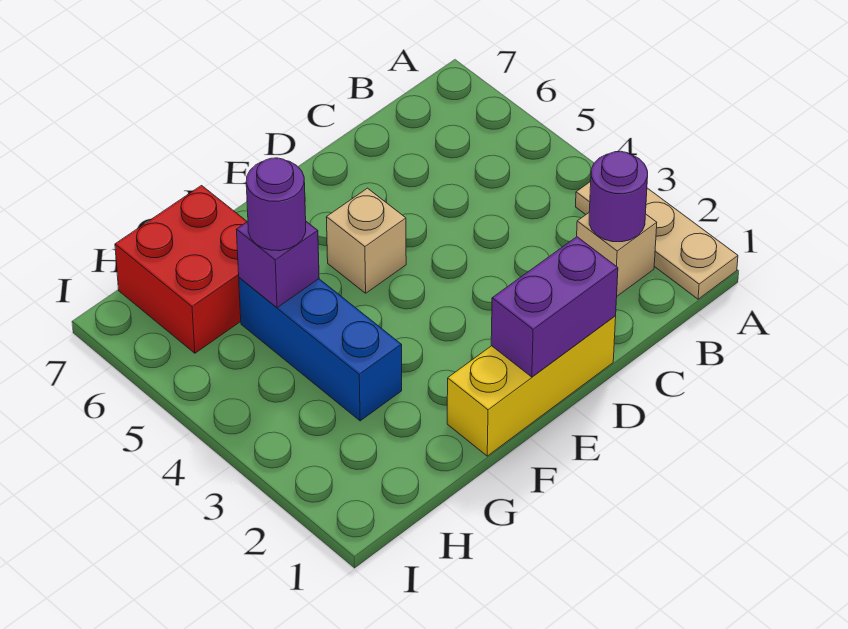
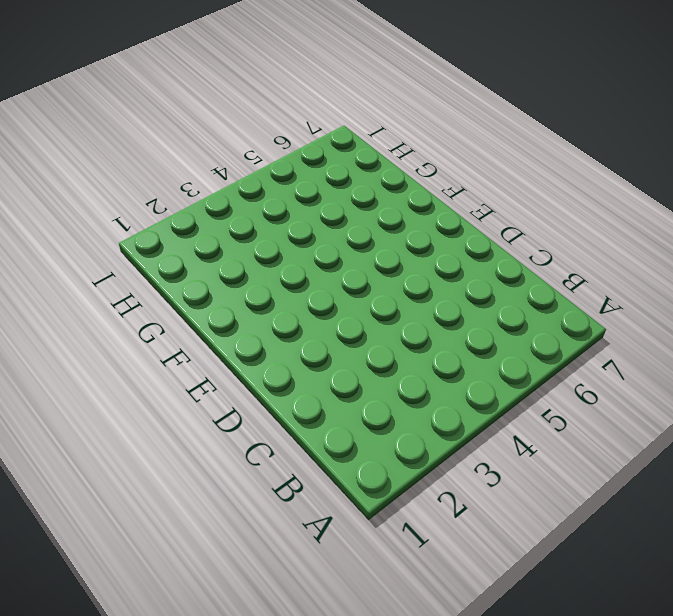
none -> tan plate A1:A3 level 1
none -> tan brick B2 level 1

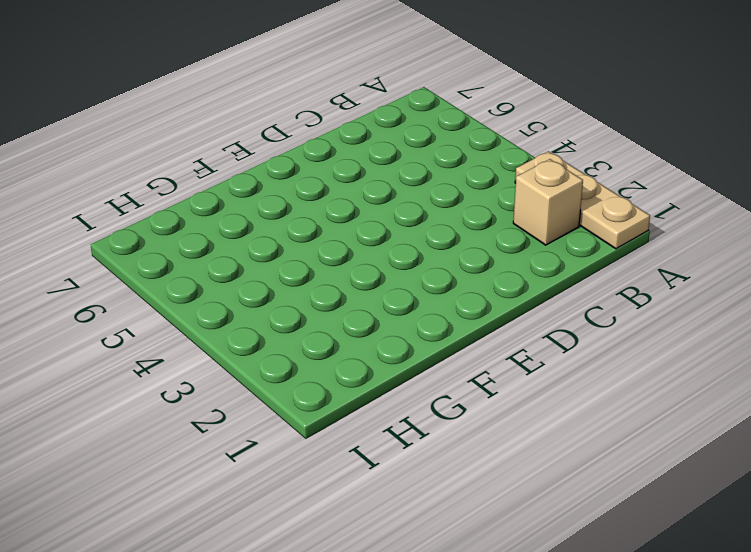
none -> yellow brick D1:F1 level 1
none -> tan brick E5 level 1

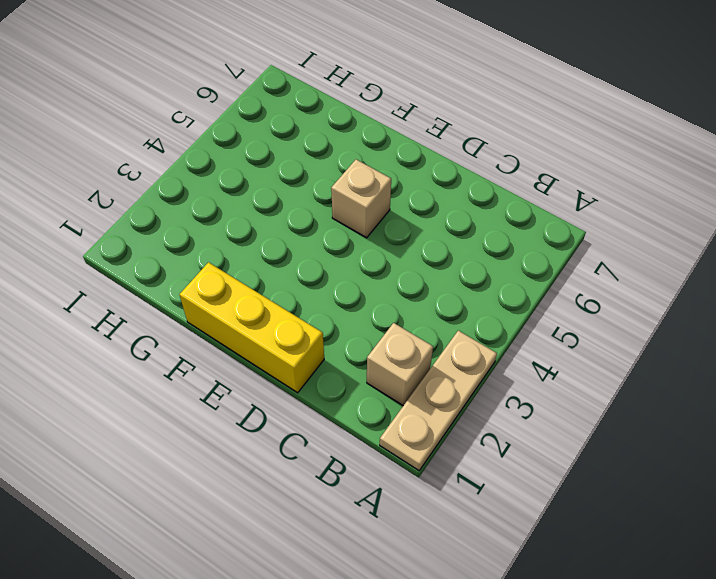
none -> blue brick G3:G5 level 1
none -> red brick G6:H7 level 1

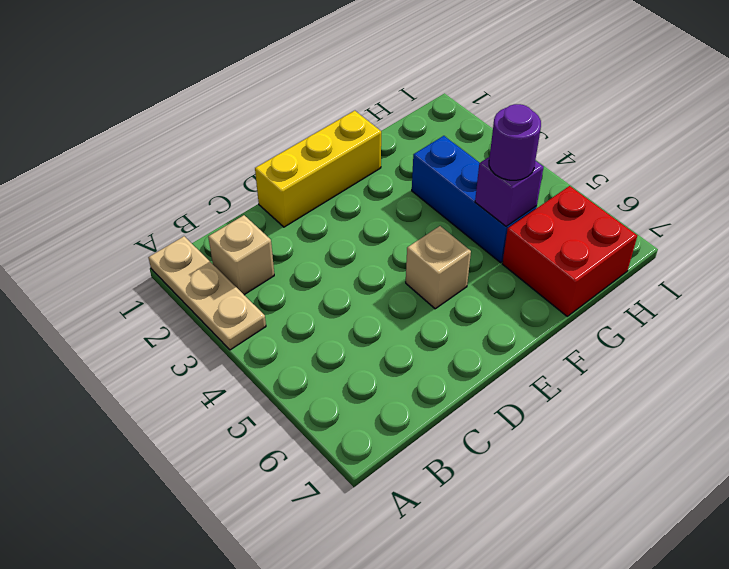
none -> purple round brick B2 level 2
none -> purple brick D1:E1 level 2

